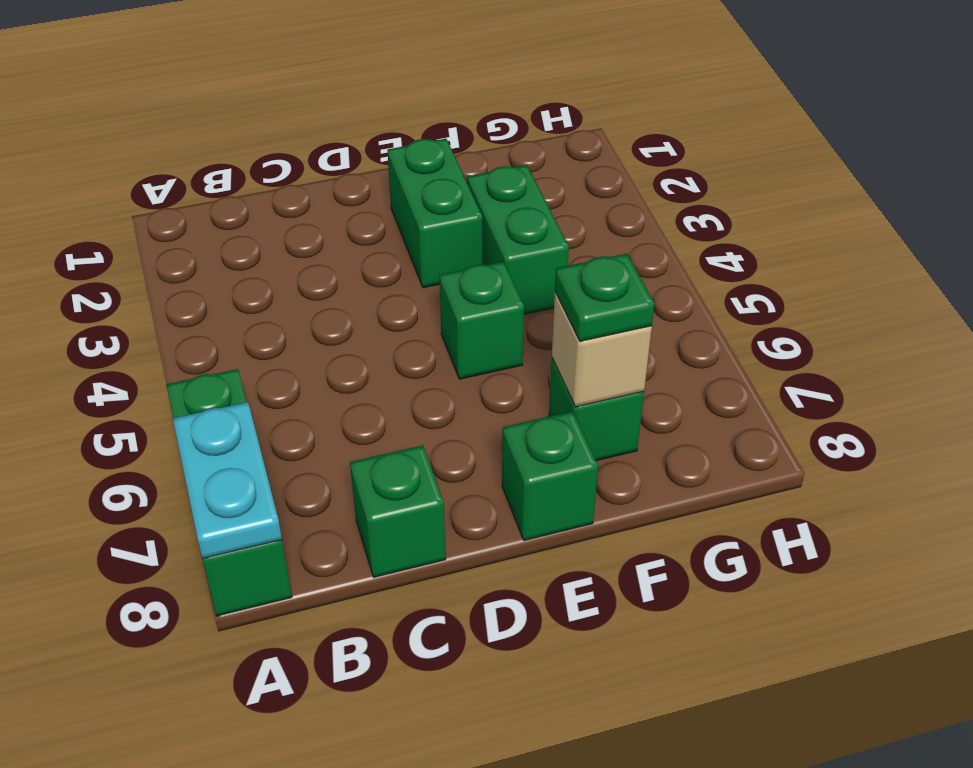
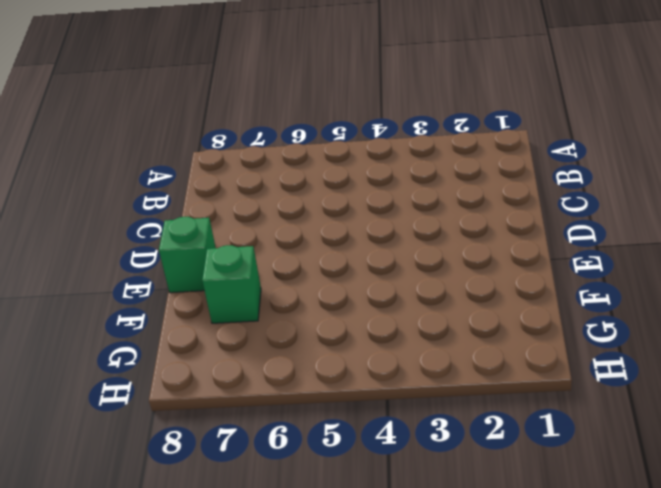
none -> green brick A6:A8 level 1
none -> green brick C8 level 1

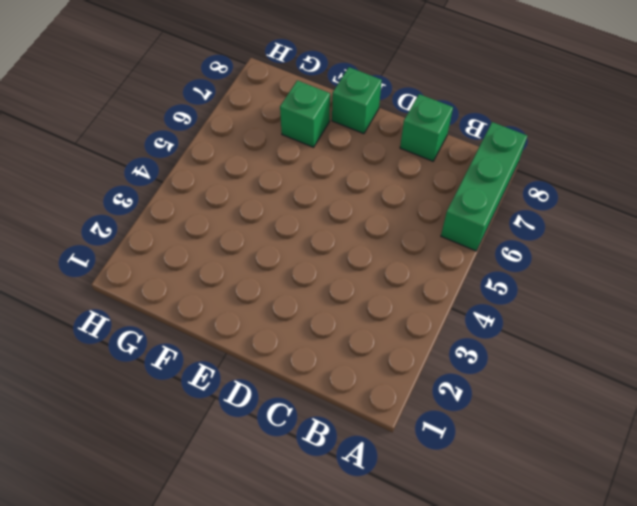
none -> green brick E2:E3 level 1
none -> green brick E5 level 1

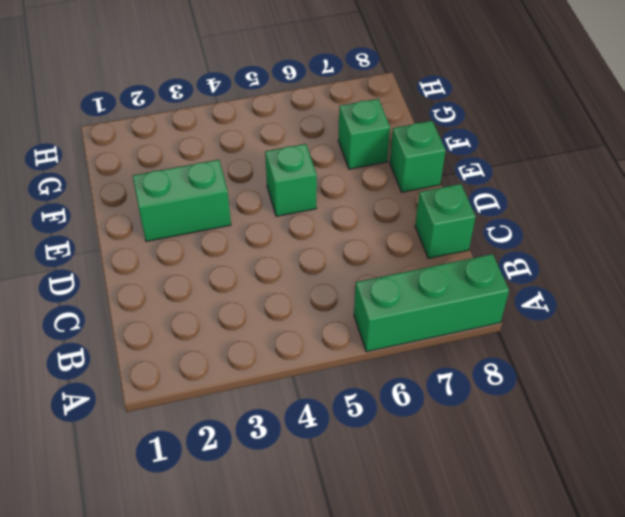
none -> green brick F3:F4 level 1
none -> cyan plate A7:A8 level 2

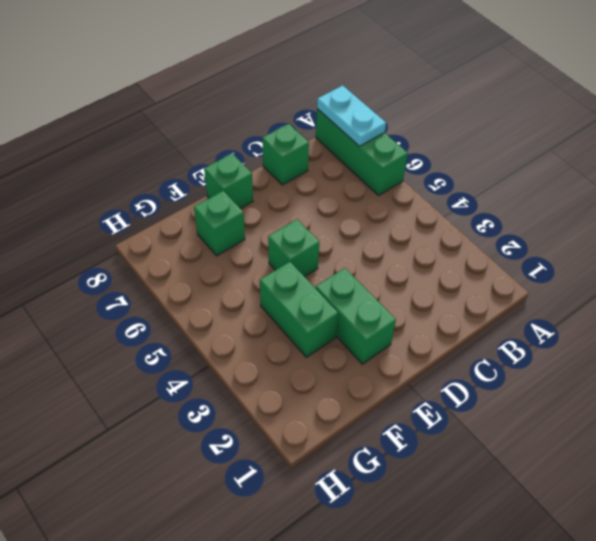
none -> tan brick F7 level 2
none -> green plate F7 level 3

